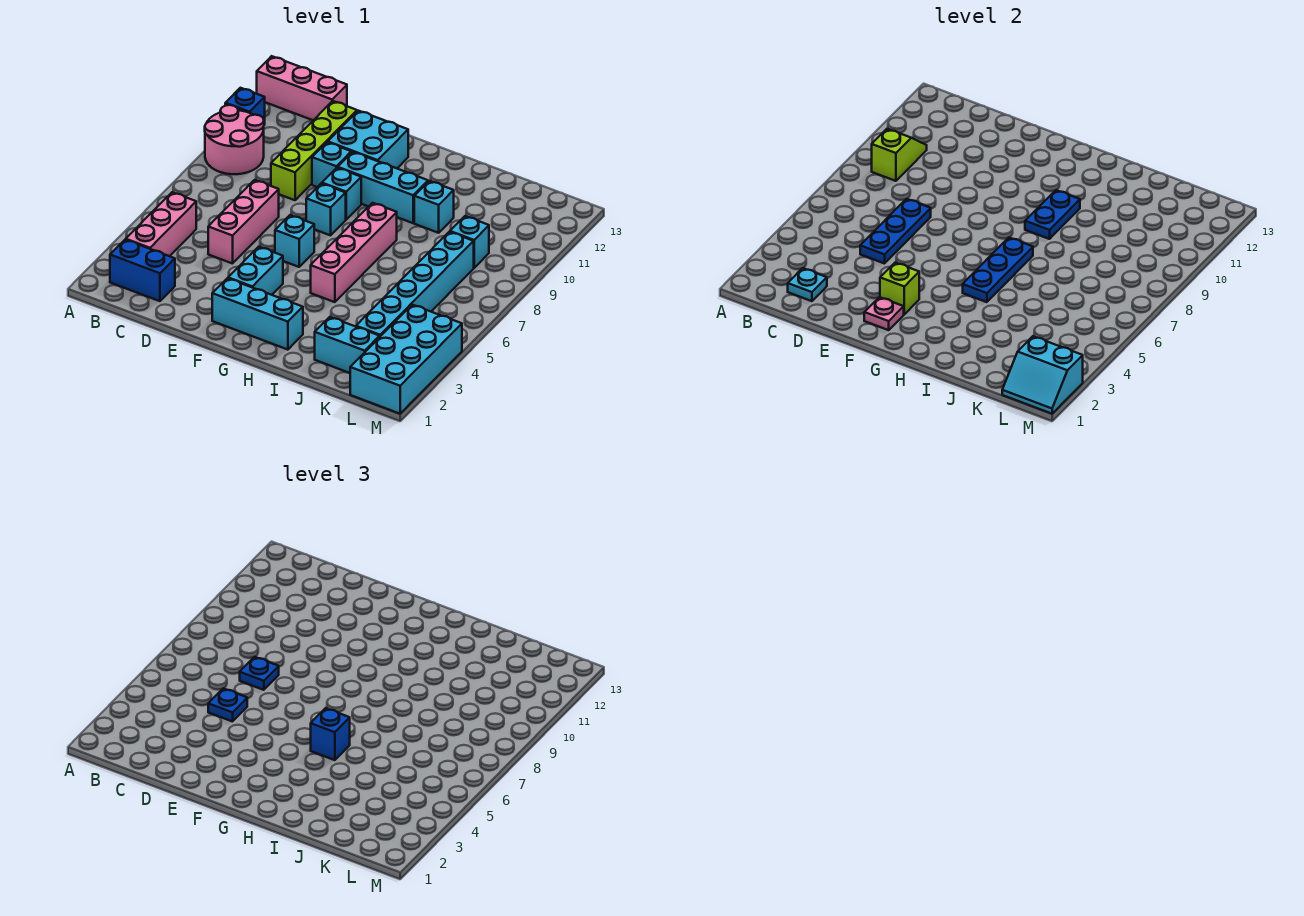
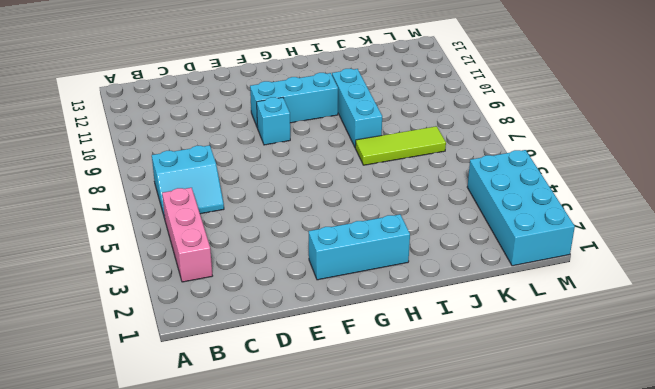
cyan slope B6:C7 level 1 top 7 -> cyan slope L1:M2 level 2 top 2
lime tile I7:K7 level 1 -> cyan brick K3:K8 level 1
cyan brick I8:I10 level 1 -> cyan brick I10 level 1
none -> pink round brick A9:B10 level 1
none -> blue brick A11 level 1
none -> pink brick A13:C13 level 1
none -> blue brick B2:C2 level 1

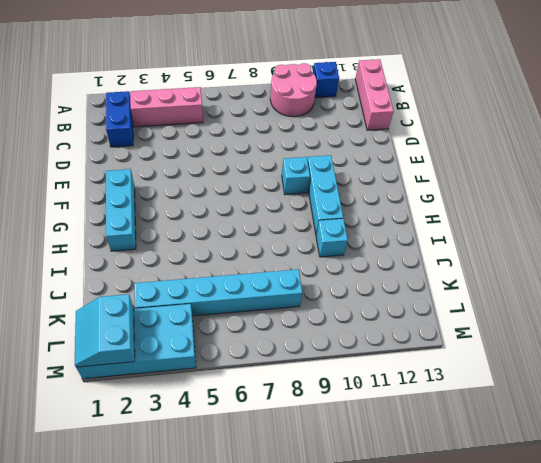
none -> pink brick D5:D7 level 1
none -> lime brick D9:D12 level 1
none -> cyan brick E10 level 1
none -> cyan brick E11:F12 level 1

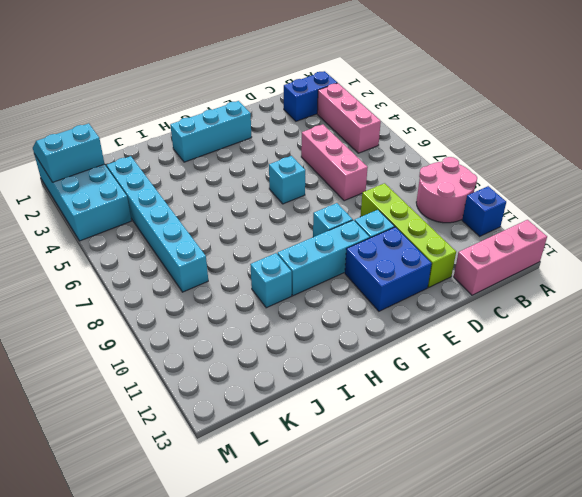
blue brick E11:F12 level 1 -> cyan brick E11:F12 level 1
none -> cyan brick F3:F4 level 1
none -> cyan brick F8 level 1
none -> pink brick H5:H8 level 1
none -> cyan brick J2:K2 level 1

